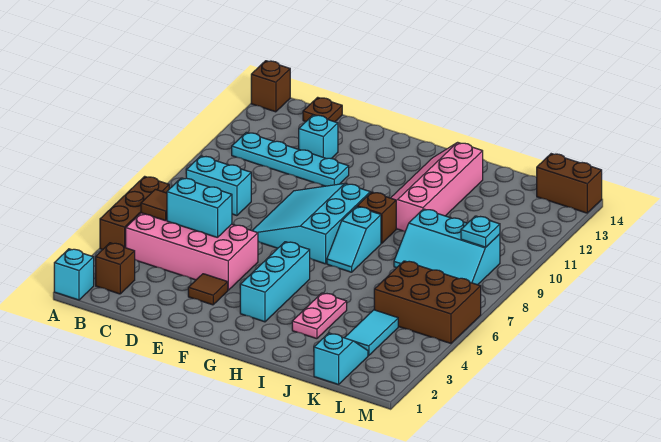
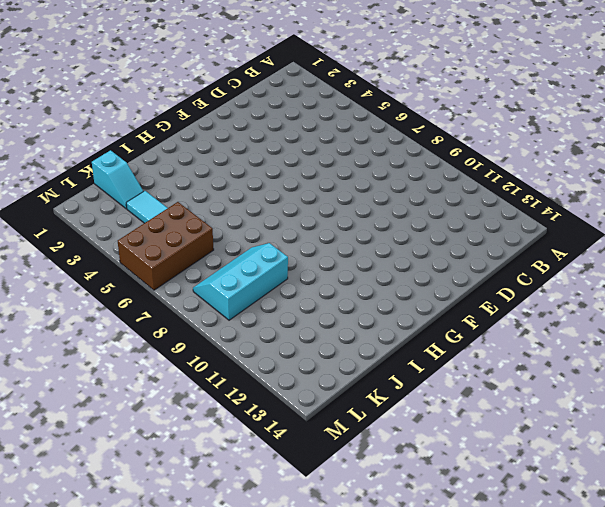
none -> cyan brick A1 level 1
none -> brown brick A4:A6 level 1
none -> brown brick A14 level 1

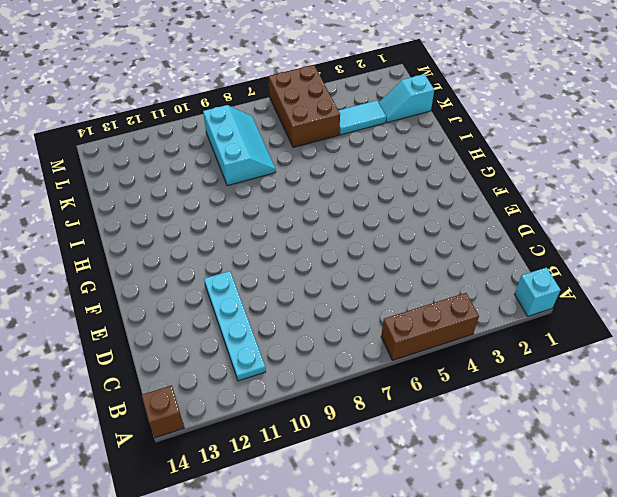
none -> brown brick B2 level 1
none -> pink brick B4:E5 level 1
none -> cyan brick B8:C8 level 1

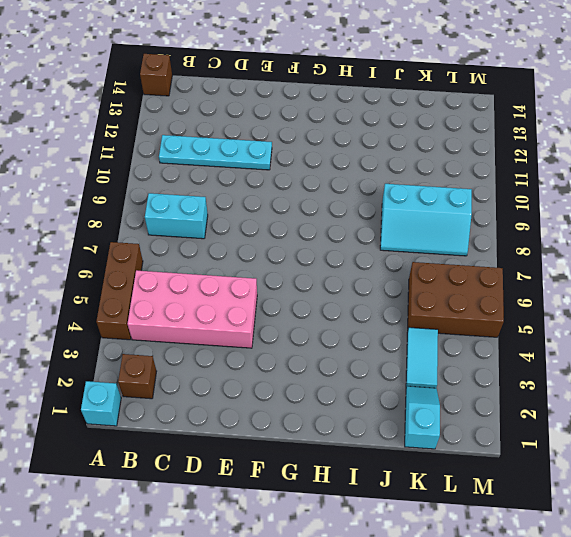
none -> brown plate C14 level 1
none -> cyan brick D12 level 1
none -> brown tile E3 level 1

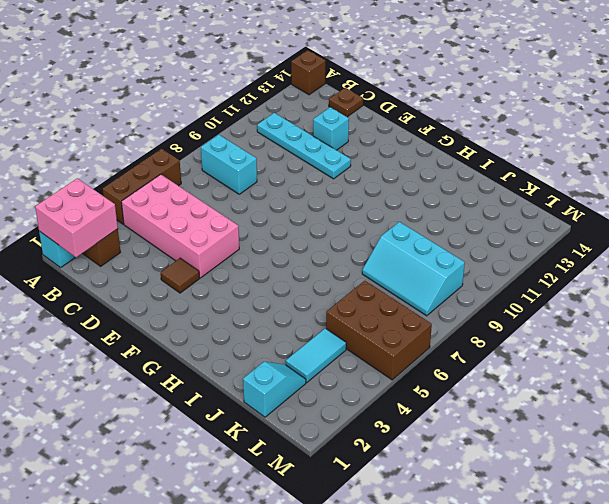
pink brick A1:B2 level 2 -> none
none -> cyan slope E7:G9 level 1 top G
none -> cyan brick G3:G5 level 1
none -> cyan slope H7:H8 level 1 top 8

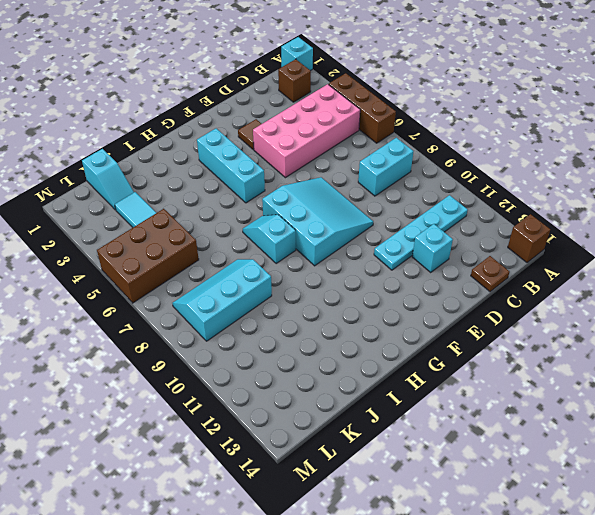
none -> brown brick H9 level 1
none -> pink slope H10:I13 level 1 top I
none -> pink plate I3:I4 level 1

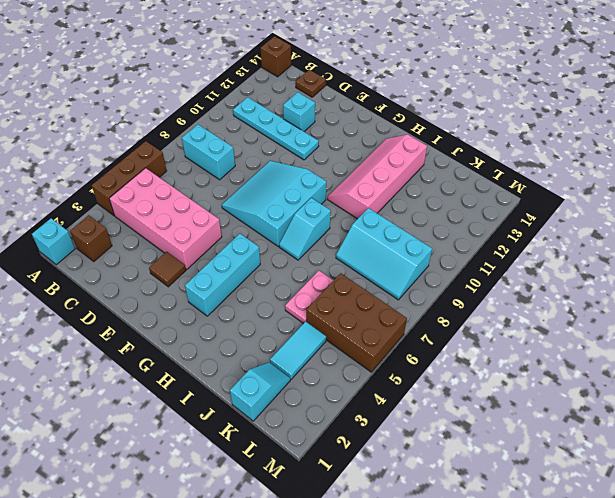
pink plate J5:J6 level 1 -> pink plate I3:I4 level 1
none -> brown brick H9 level 1
none -> brown brick L14:M14 level 1
none -> brown tile B5 level 2

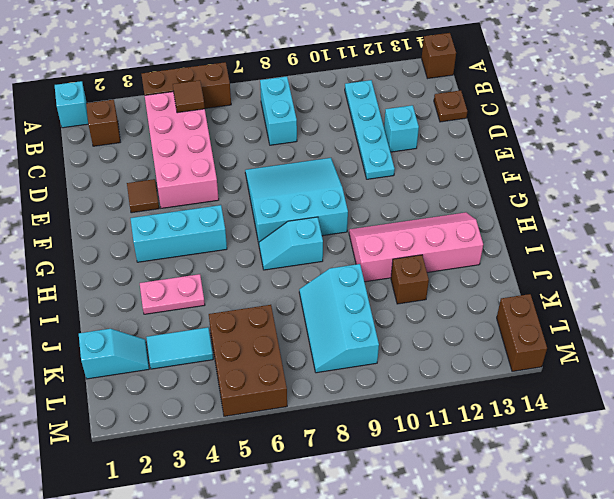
brown brick J11 level 1 -> brown brick H9 level 1
none -> cyan brick C5:D5 level 2
none -> cyan plate L9 level 2

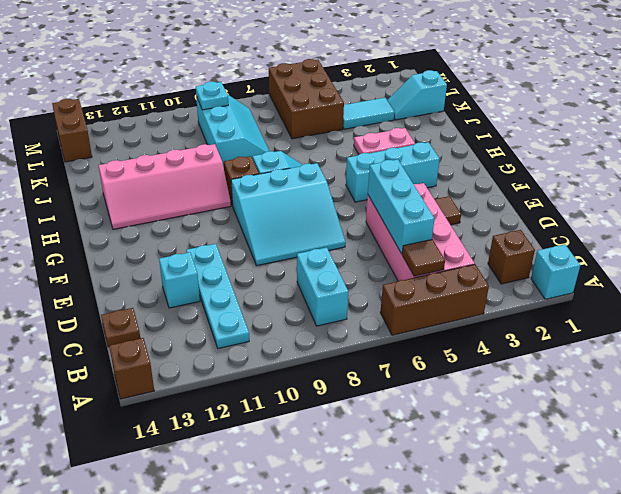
cyan brick C5:E5 level 2 -> cyan brick C5:D5 level 2

